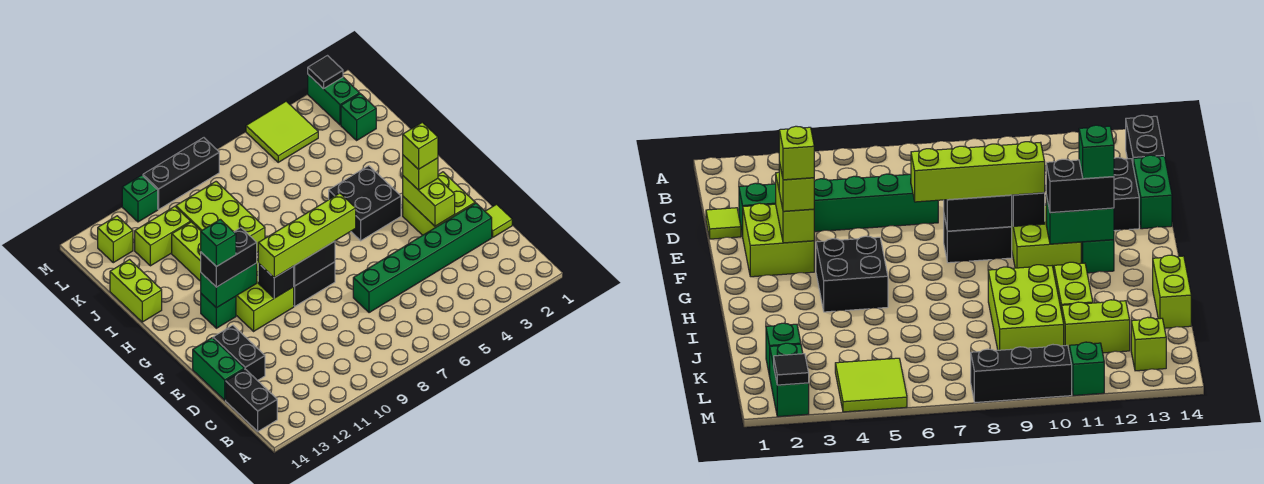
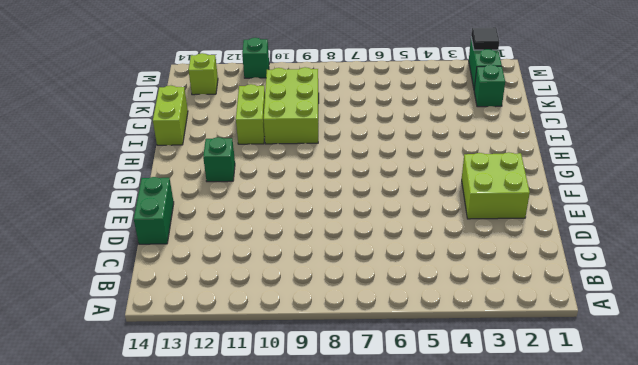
none -> black brick B14:C14 level 1
none -> lime tile D1 level 1
none -> green brick D2:D7 level 1
none -> black brick D13:E13 level 1

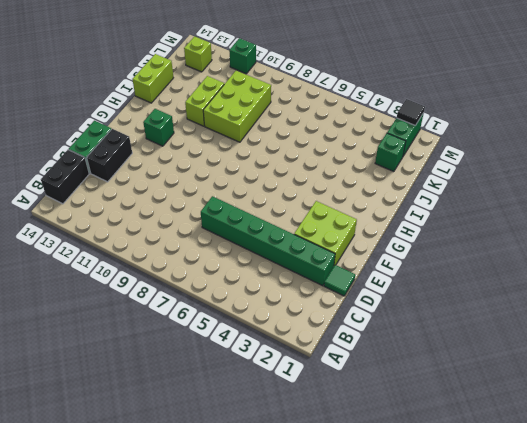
green tile D1 level 1 -> lime tile D1 level 1
none -> black brick F8:F9 level 1
none -> lime brick F10:G11 level 1
none -> black brick G4:H5 level 1
none -> lime brick K11:K12 level 1

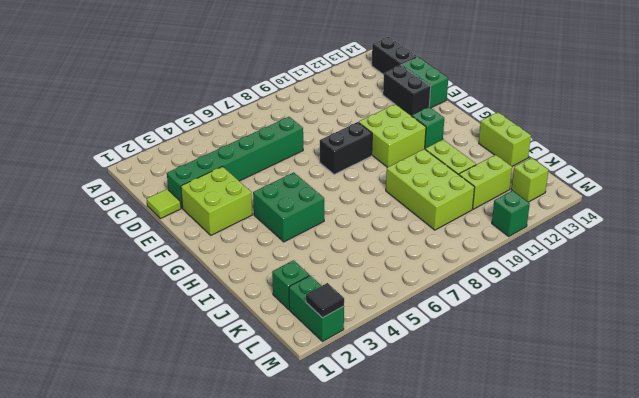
green brick G4:H5 level 1 -> black brick G4:H5 level 1
none -> lime tile L4:M5 level 1
none -> black brick M8:M10 level 1
none -> lime brick E3:F3 level 2
none -> black brick F8:F9 level 2

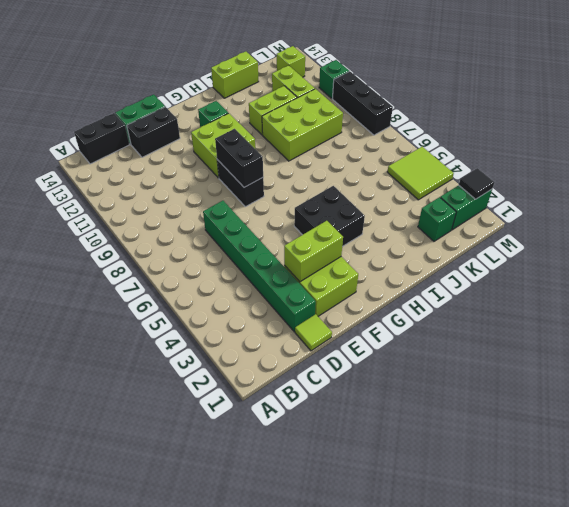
none -> black brick F10 level 2
none -> green brick G11:G12 level 2
none -> lime brick F3 level 3
none -> lime brick F7:F10 level 3

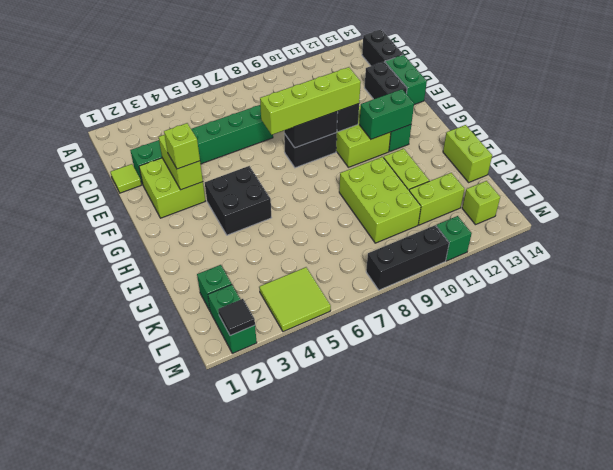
none -> black brick G11:G12 level 3
none -> lime brick F3 level 4
none -> green brick G12 level 4

